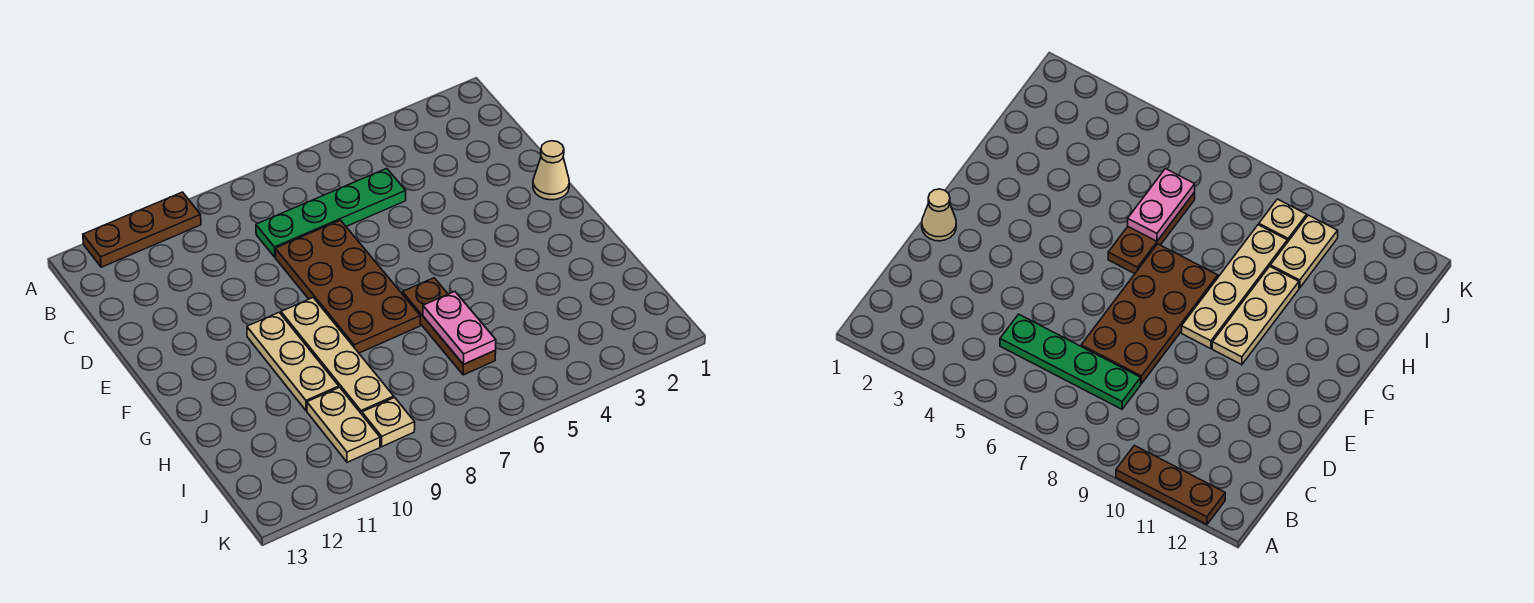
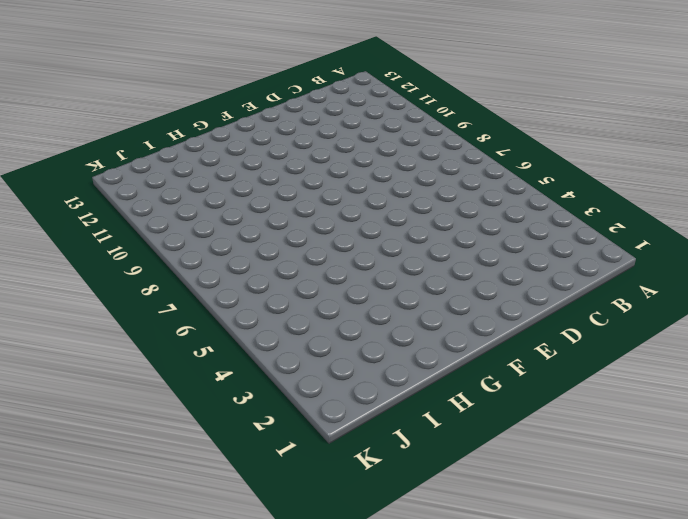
none -> brown plate A10:A12 level 1
none -> green plate C5:C8 level 1

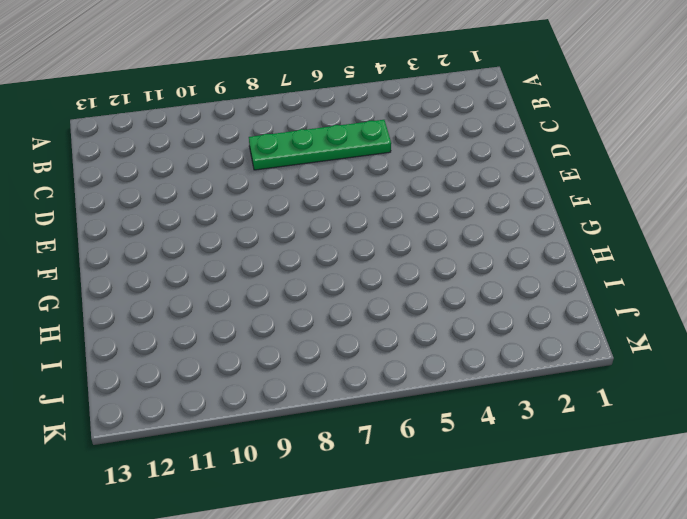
none -> brown plate A10:A12 level 1
none -> brown plate D7:G8 level 1

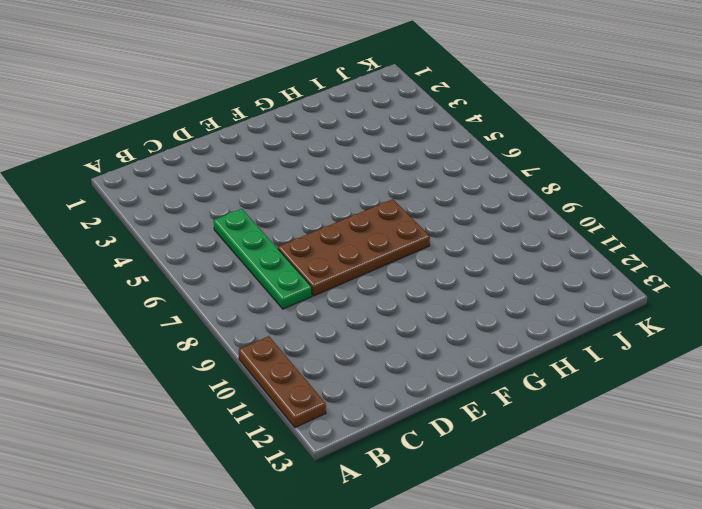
none -> tan cone E1 level 1
none -> tan plate F9:I9 level 1

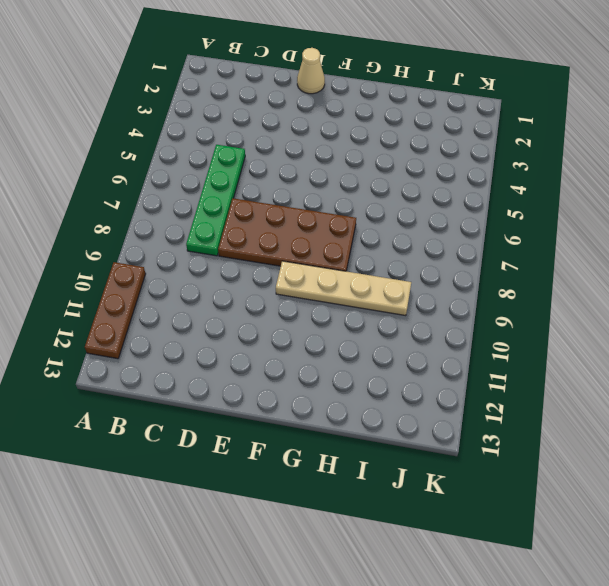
none -> tan plate F10:H10 level 1
none -> brown plate G6:I6 level 1

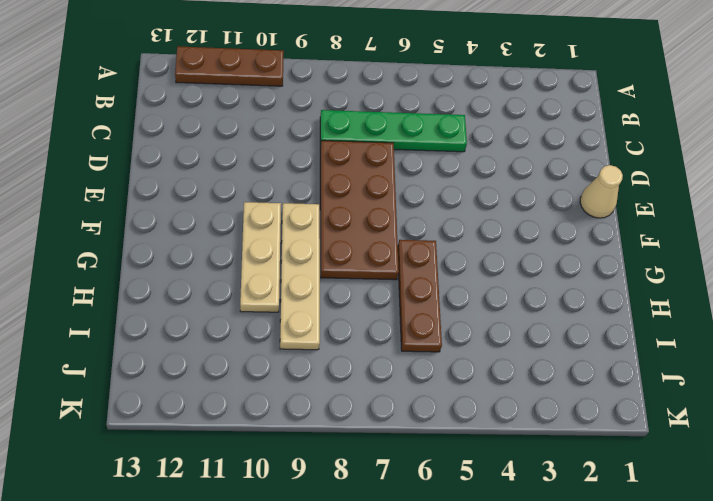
none -> tan plate I10:J10 level 1
none -> tan plate J9 level 1

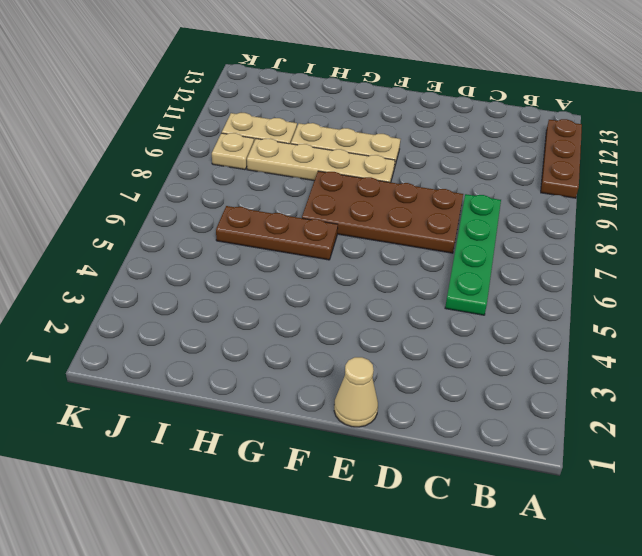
none -> pink plate H6:I6 level 2

